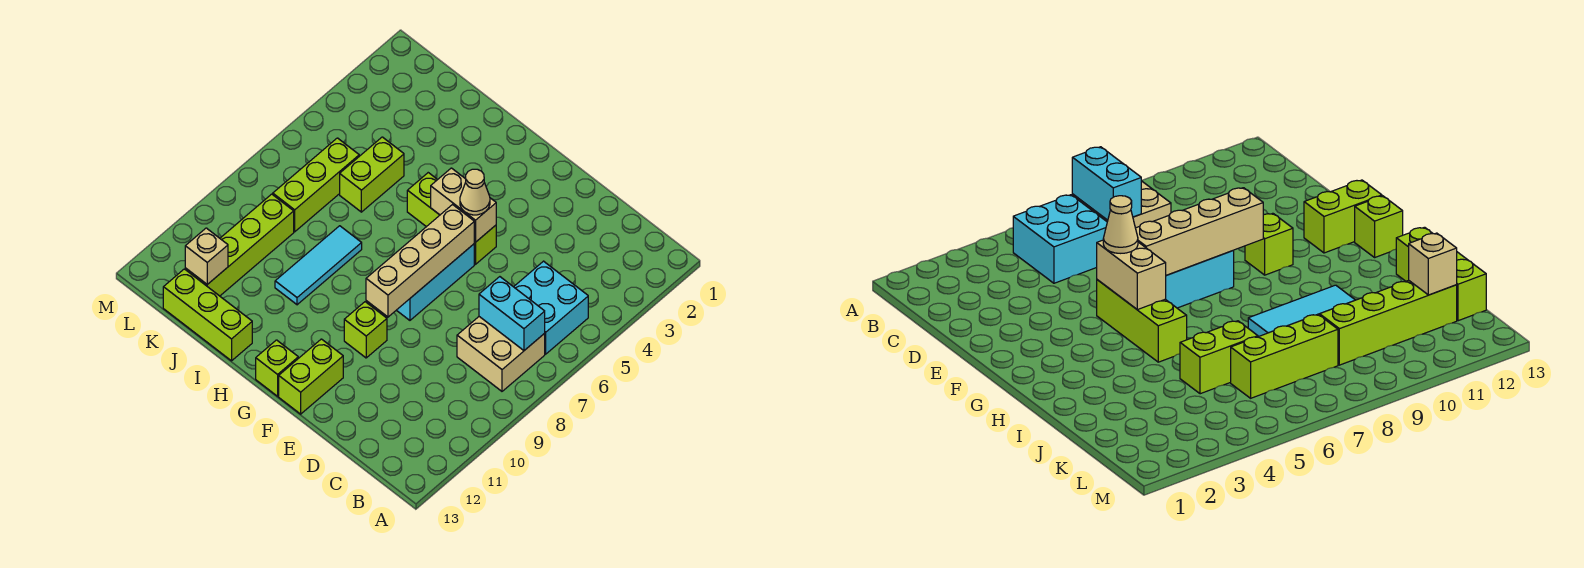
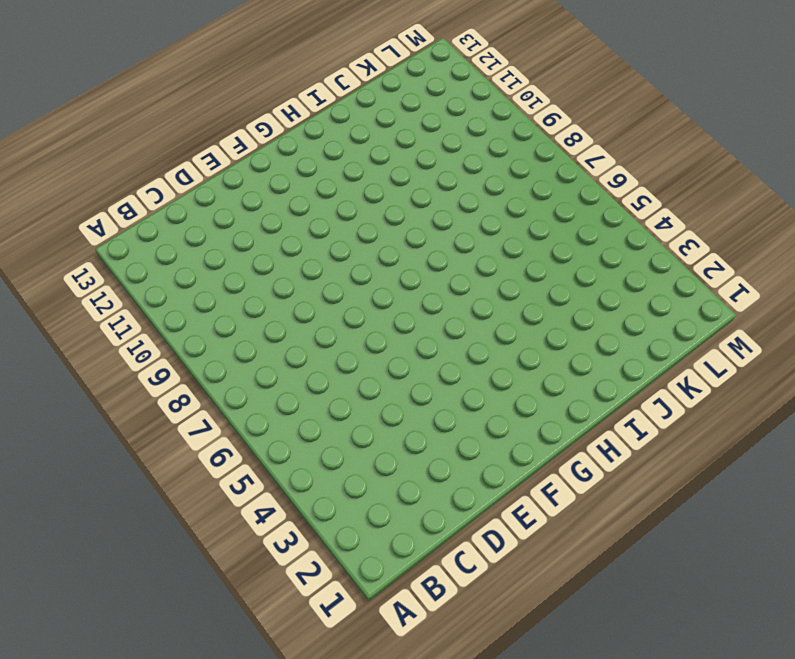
none -> cyan brick B5:C6 level 1
none -> tan brick B7:C8 level 1
none -> lime brick F5:H5 level 1

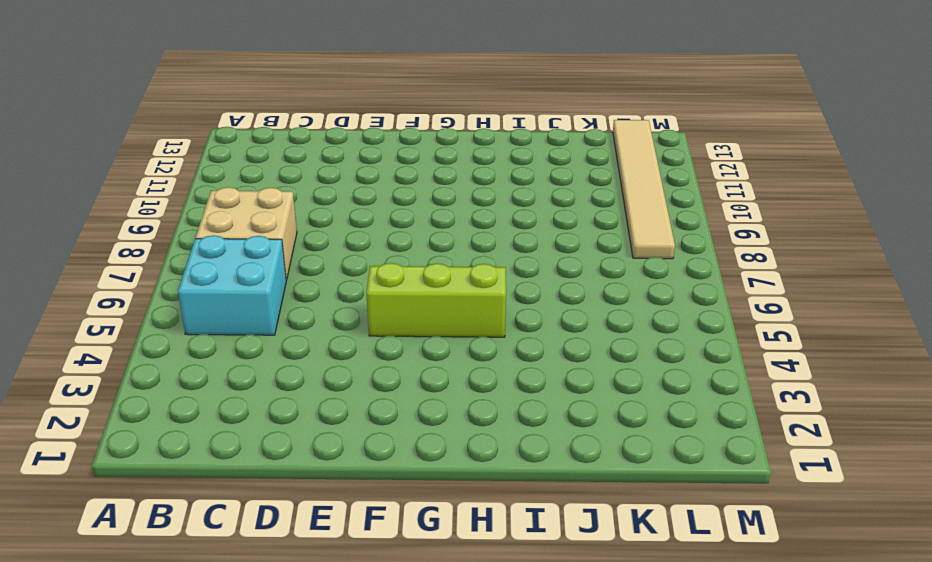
tan tile L8:L13 level 1 -> none
none -> cyan brick F6:F8 level 1
none -> lime brick F10 level 1
none -> lime brick F12:F13 level 1

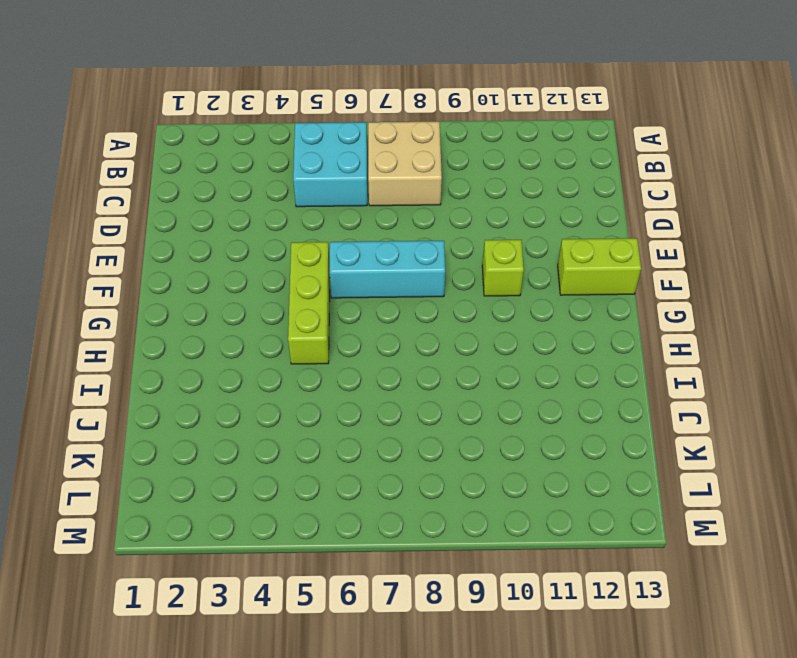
none -> lime brick G13 level 1
none -> cyan tile I8:I10 level 1
none -> lime brick I13:K13 level 1

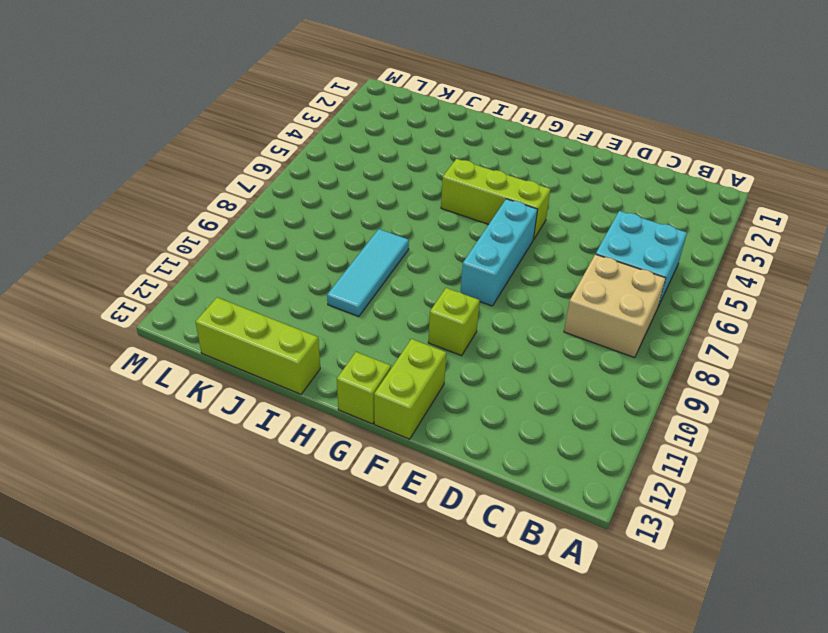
none -> lime brick J5:J6 level 1
none -> lime brick K6:K8 level 1
none -> lime brick K9:K12 level 1

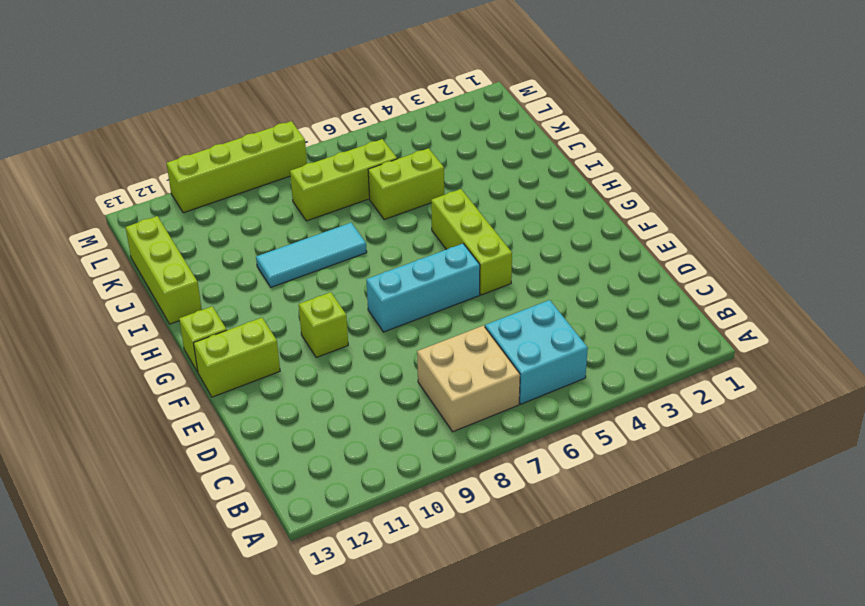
lime brick M8:M11 level 1 -> lime brick K9:K12 level 1
none -> cyan brick B7:C7 level 2
none -> tan brick F5:G5 level 2
none -> tan brick F6:F9 level 2

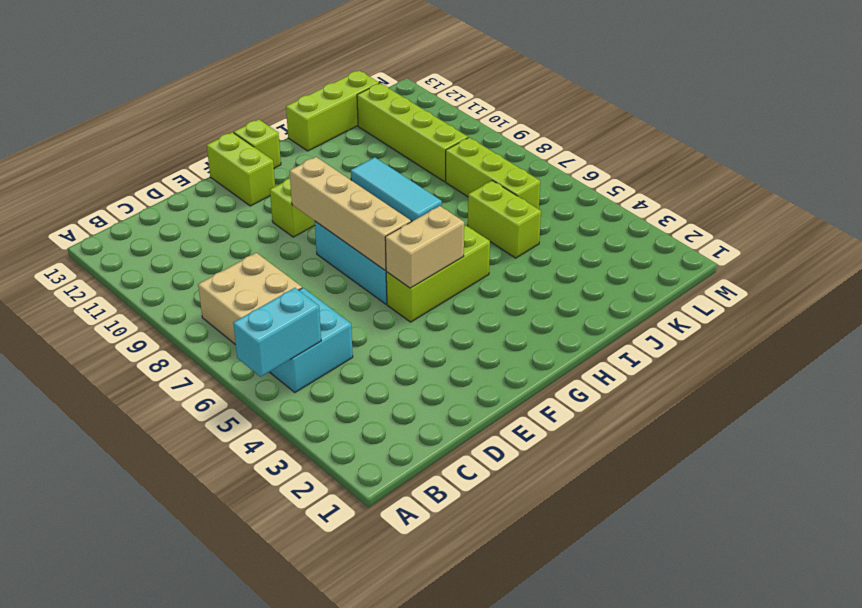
cyan brick A5:B5 level 2 -> cyan brick B7:C7 level 2
none -> tan brick K12 level 2
none -> tan cone F5 level 3

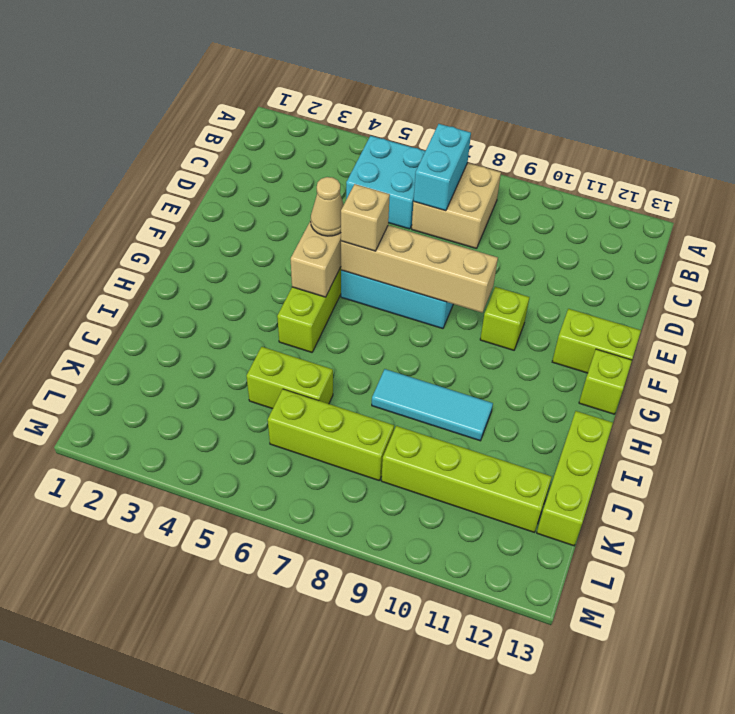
tan brick F6 level 3 -> tan brick K12 level 2

